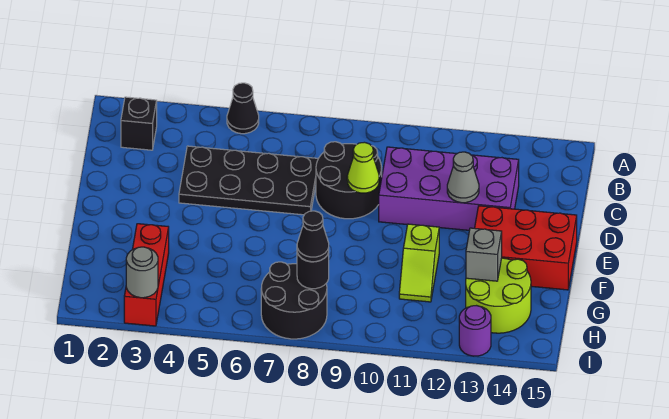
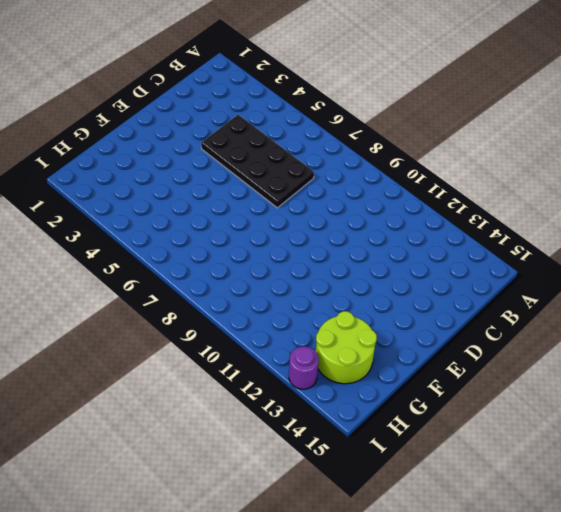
none -> black cone A5 level 1
none -> black brick B2 level 1
none -> black round brick C8:D9 level 1

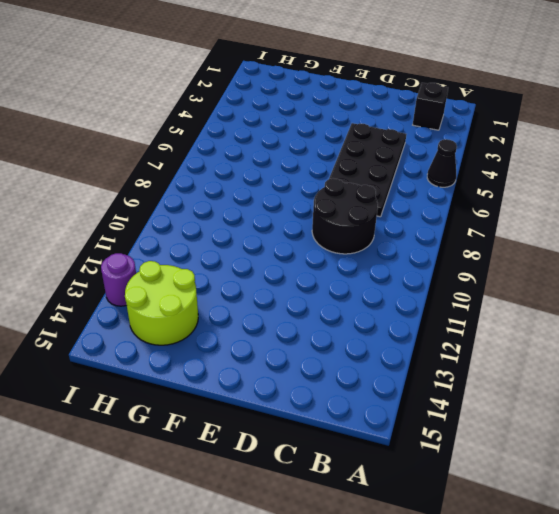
none -> purple brick C10:D13 level 1
none -> red brick E13:F15 level 1
none -> lime slope F11:G11 level 1 top F

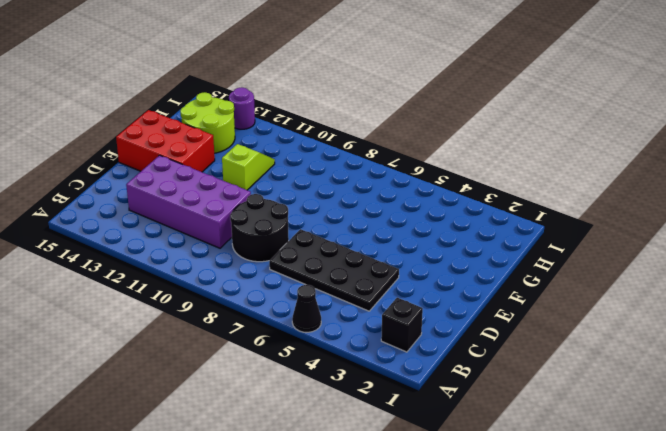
none -> red brick G3:I3 level 1
none -> black round brick H7:I8 level 1
none -> lime cone D9 level 2

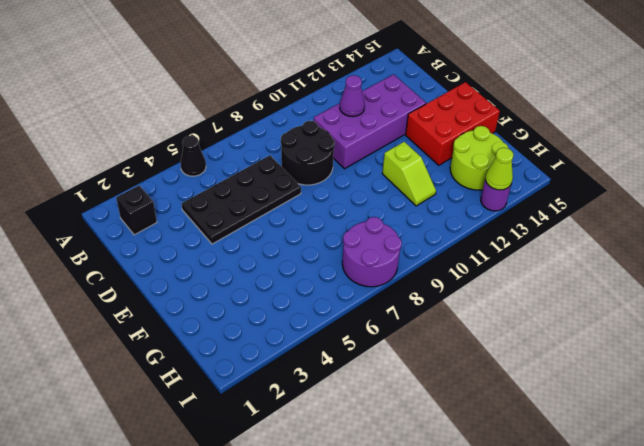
purple cone C11 level 2 -> none
purple round brick H7:I8 level 1 -> black round brick H7:I8 level 1
lime cone I13 level 2 -> lime cone D9 level 2
none -> red brick G3:I3 level 1
none -> grey cone D12 level 2
none -> grey brick G13 level 2

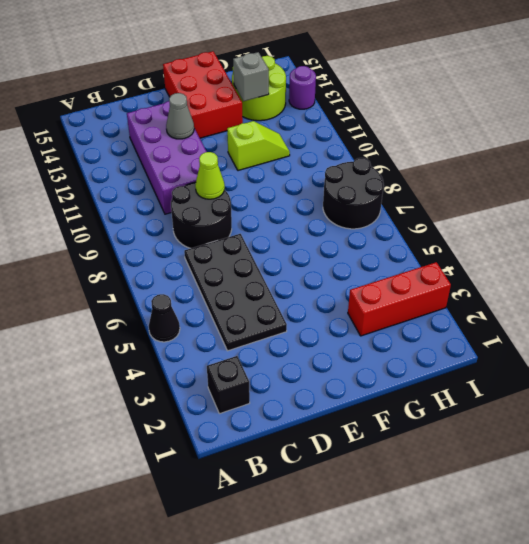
none -> black round brick H8 level 2
none -> grey round brick I3 level 2
none -> black cone H8 level 3

